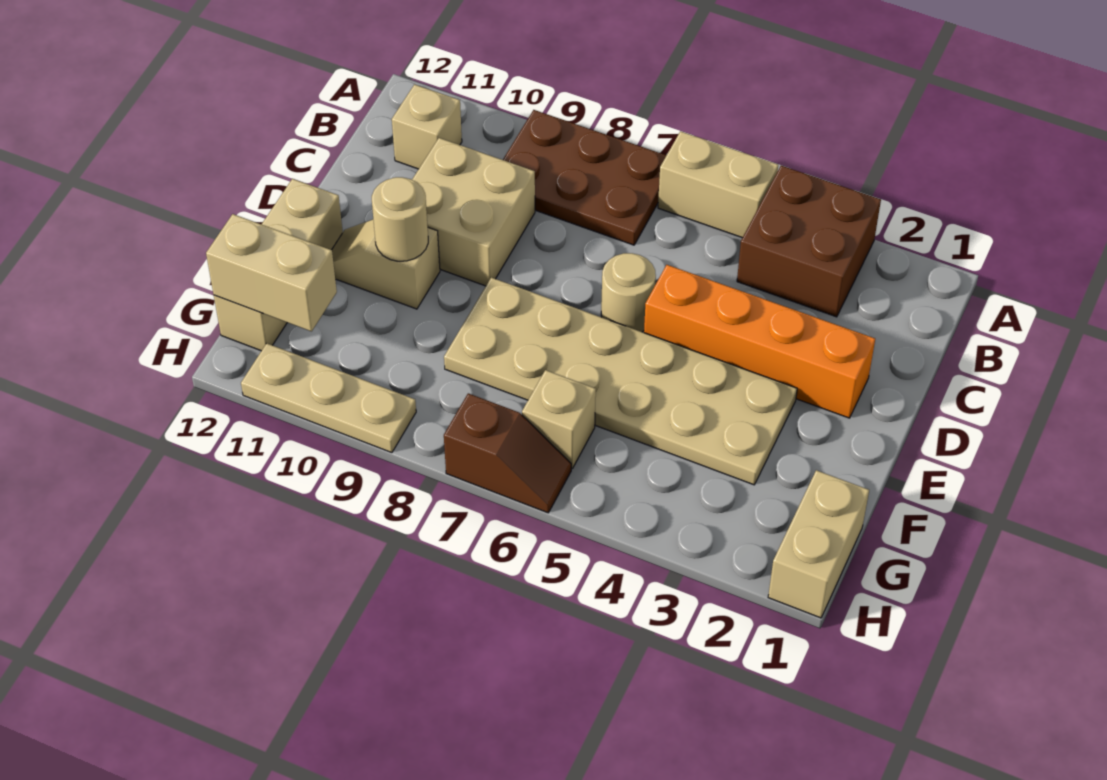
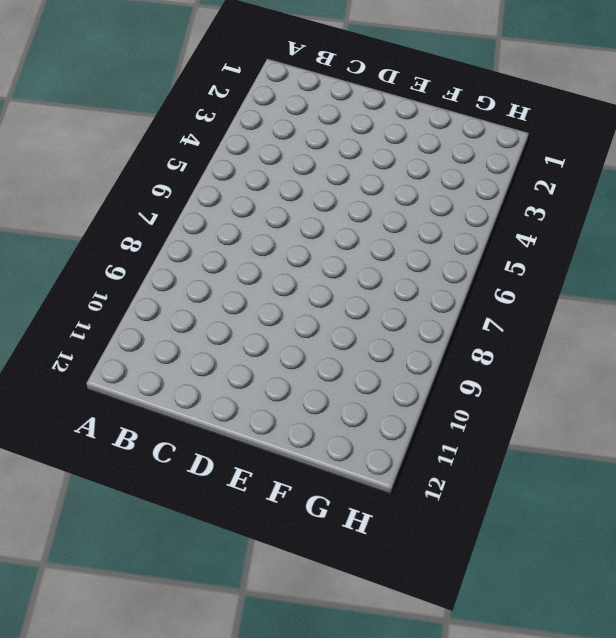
none -> brown brick A3:B4 level 1
none -> tan brick A5:A6 level 1
none -> brown plate A7:B9 level 1

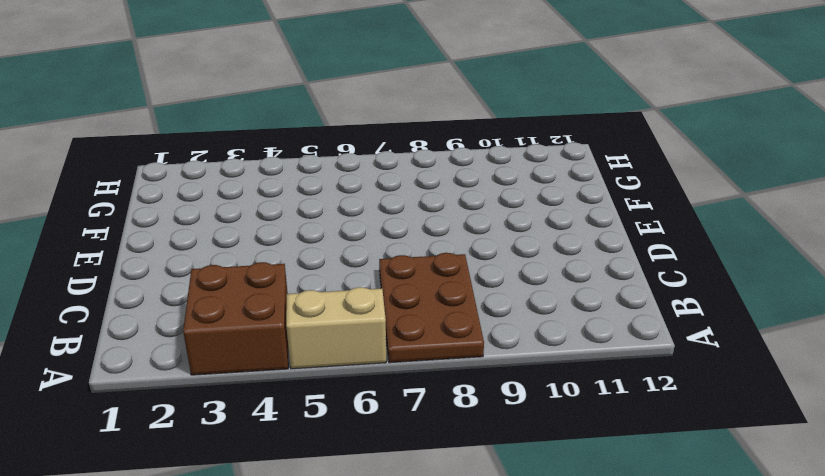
brown plate A7:C8 level 1 -> brown plate A7:B9 level 1
none -> tan brick B11 level 1
none -> tan brick C9:D10 level 1
none -> orange brick D2:D5 level 1

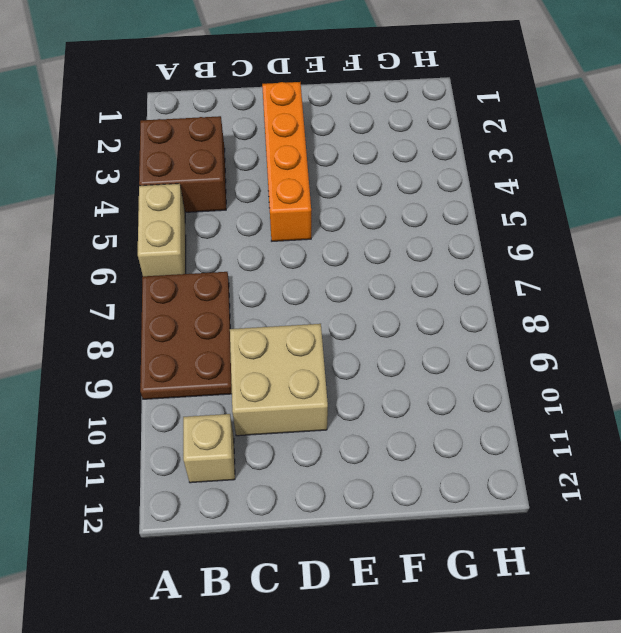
none -> tan round brick D6 level 1
none -> tan plate E3:F8 level 1
none -> tan slope E10:E11 level 1 top 10

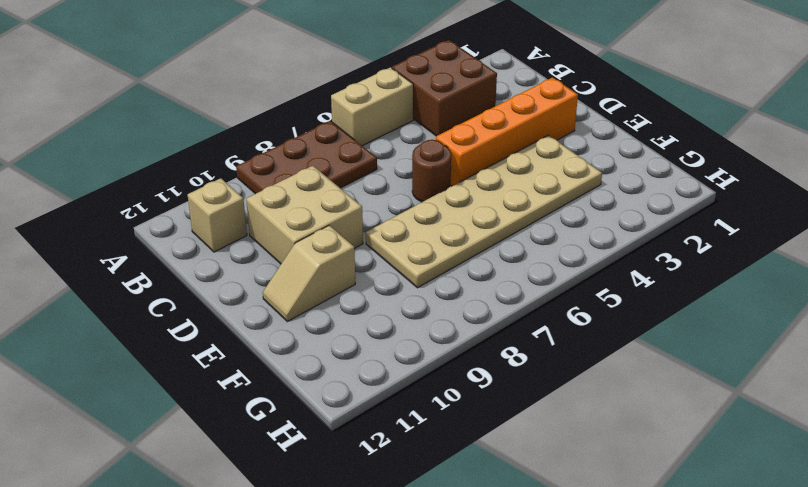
brown round brick D6 level 1 -> tan round brick D6 level 1
none -> tan brick E12:G12 level 1
none -> tan brick G1:H1 level 1
none -> tan brick G6 level 1

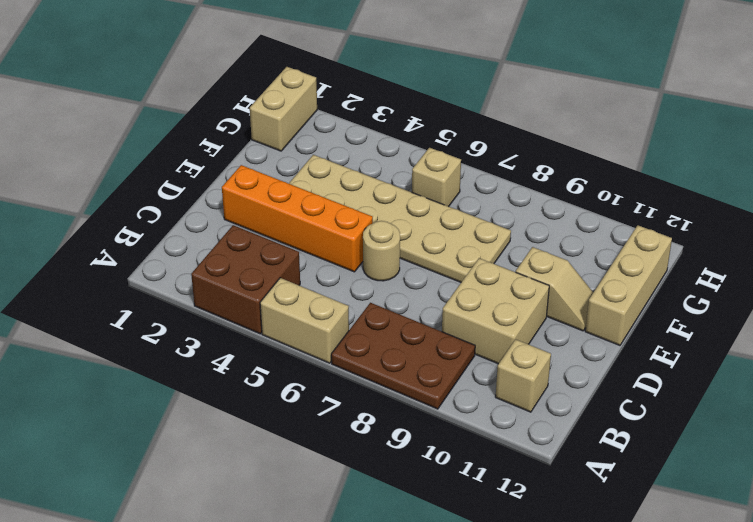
none -> brown slope H6:H7 level 1 top 7
none -> tan plate H9:H11 level 1
none -> tan round brick E10 level 2

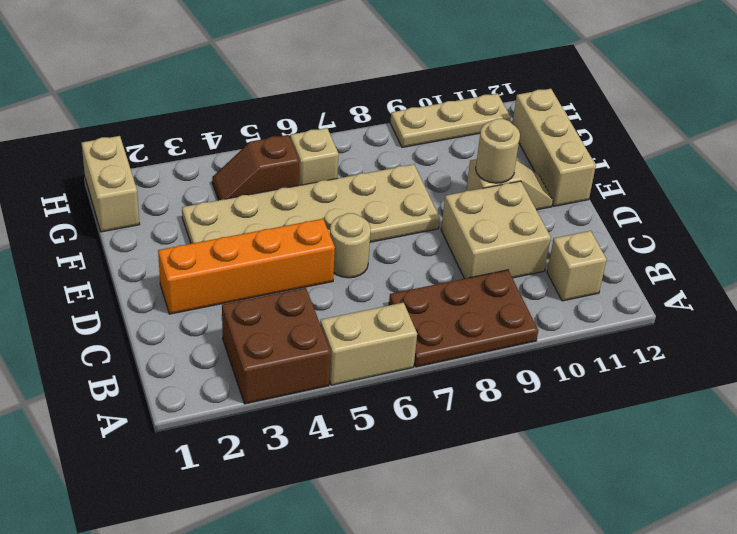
brown slope G4:G5 level 1 top 5 -> brown slope H6:H7 level 1 top 7
none -> tan brick G11:G12 level 2

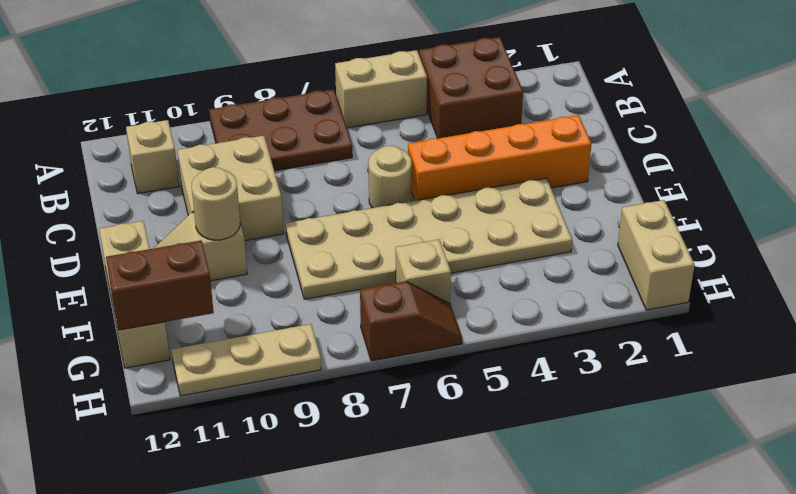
brown brick G11:G12 level 2 -> tan brick G11:G12 level 2

